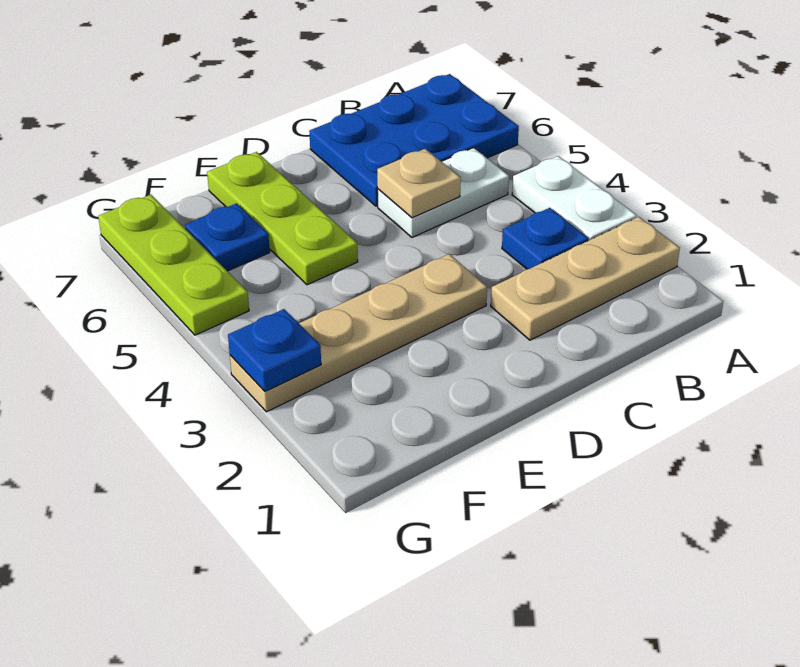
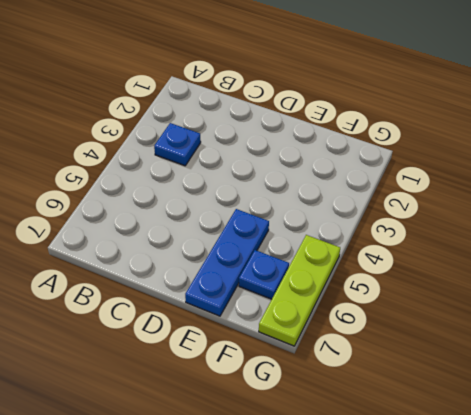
blue plate E5:E7 level 1 -> lime plate E5:E7 level 1
none -> tan plate A2:C2 level 1
none -> white plate A3:A4 level 1

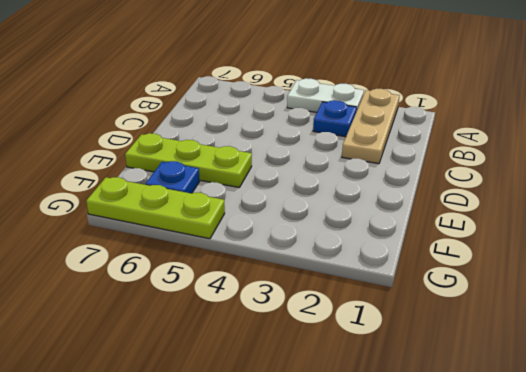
none -> blue plate A6:C7 level 1
none -> white plate B5:C5 level 1

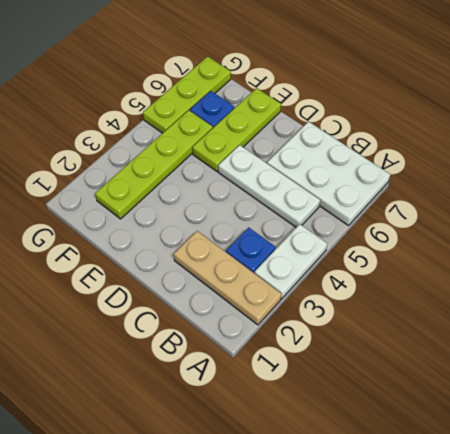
white plate A6:C7 level 1 -> blue plate A6:C7 level 1
white plate B5:D5 level 1 -> white plate B5:C5 level 1
lime plate F2:F5 level 1 -> tan plate D3:G3 level 1
none -> tan plate C5 level 2
none -> blue plate G3 level 2

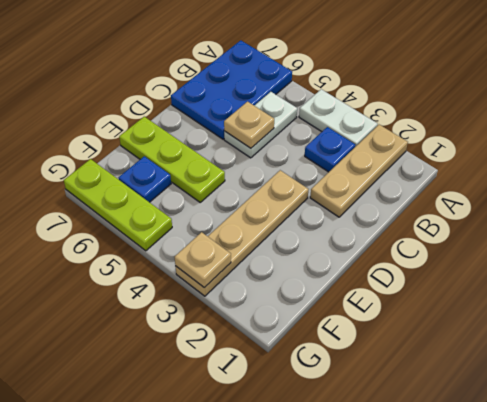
tan plate G3 level 2 -> blue plate G3 level 2

